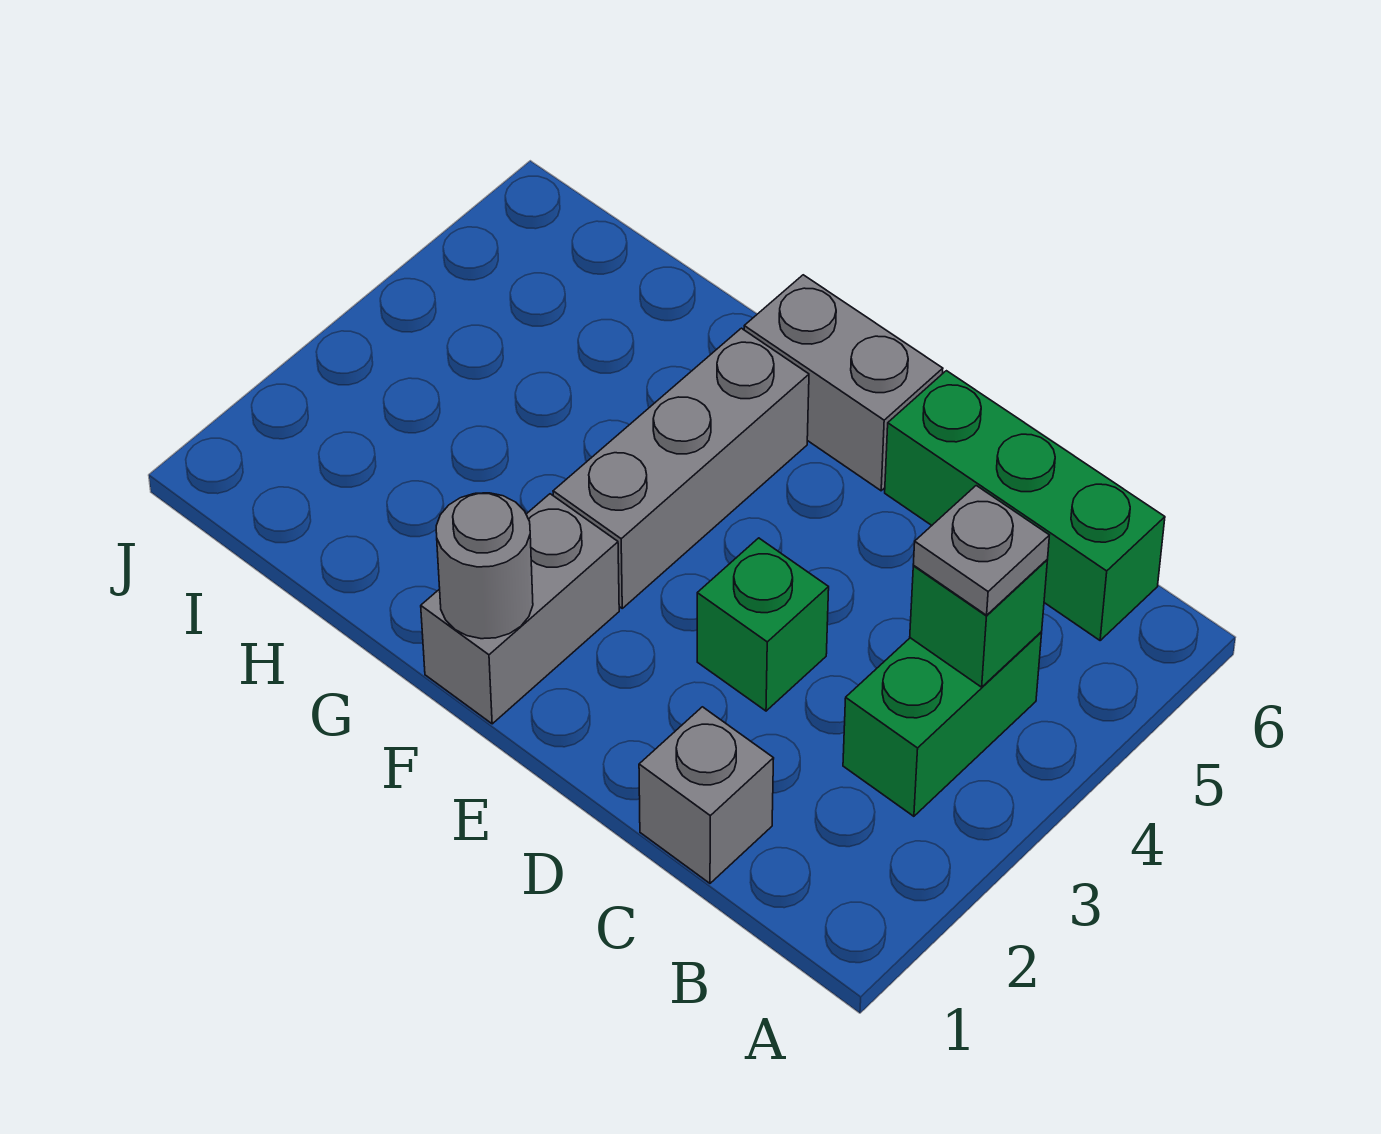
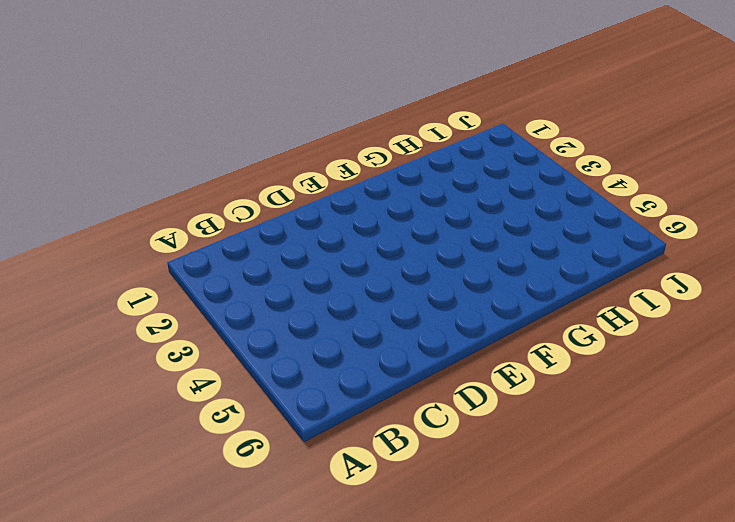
none -> green brick B3:B4 level 1
none -> green brick B6:D6 level 1

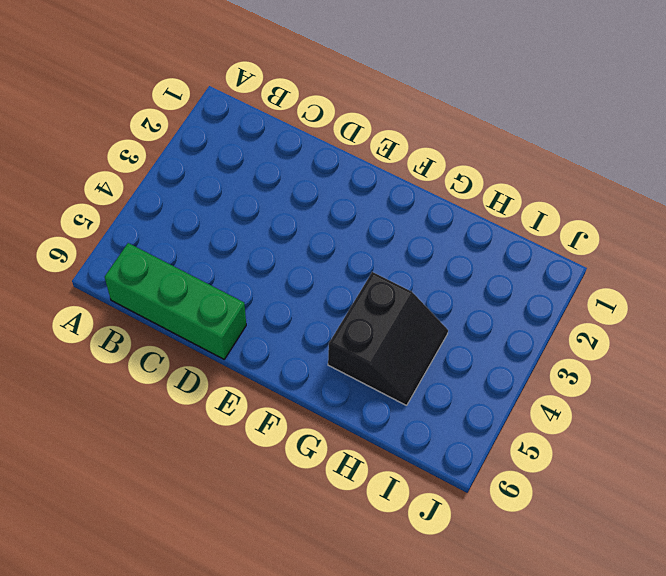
black slope G4:H5 level 1 top G -> none
none -> green brick B3:B4 level 1
none -> grey brick C1 level 1

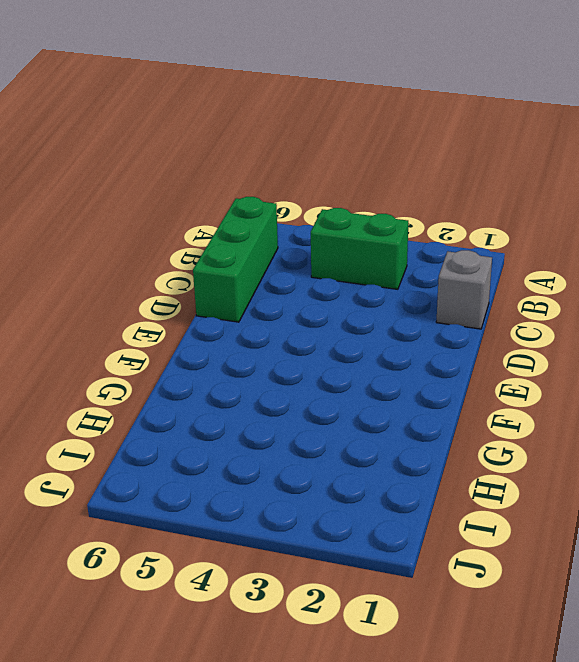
none -> green brick D3 level 1
none -> grey brick E6:F6 level 1

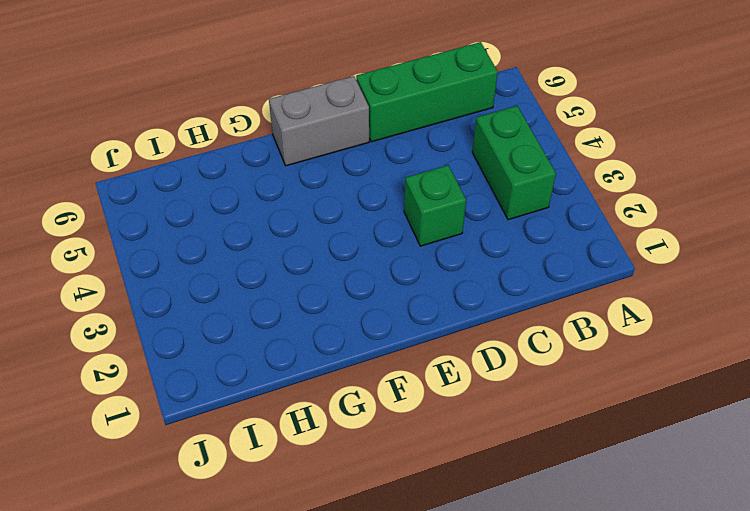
none -> grey brick C1 level 1
none -> grey brick F1:F2 level 1

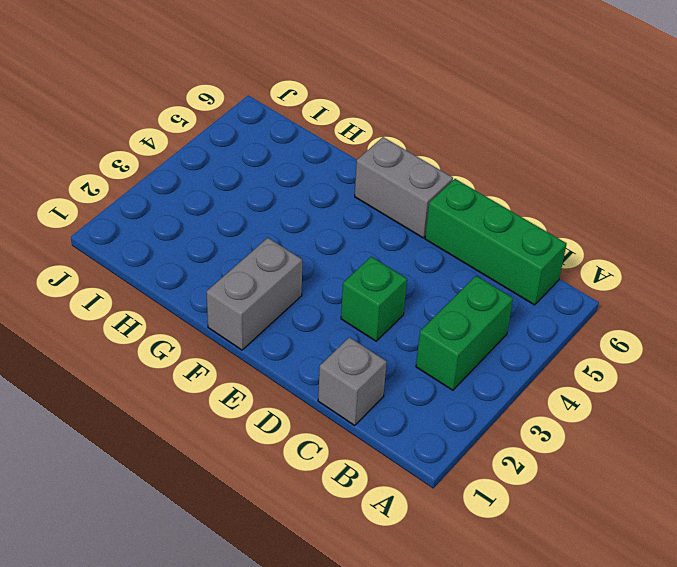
none -> grey brick F3:F5 level 1
none -> green brick B4 level 2

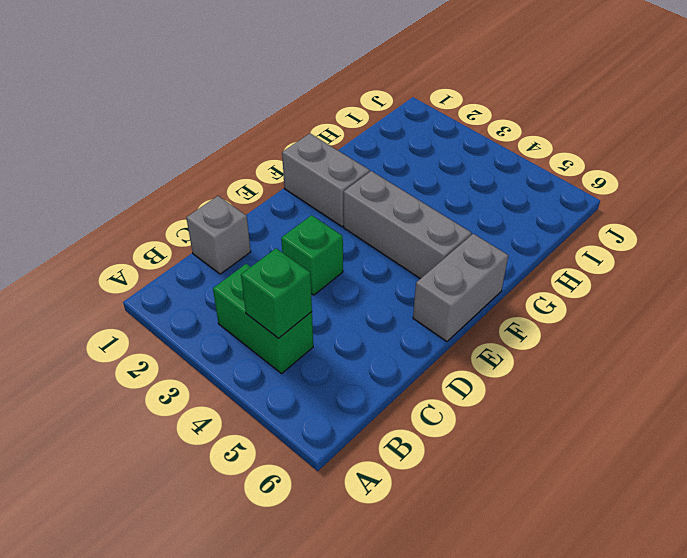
none -> green brick B6:D6 level 1
none -> grey round brick F1 level 2

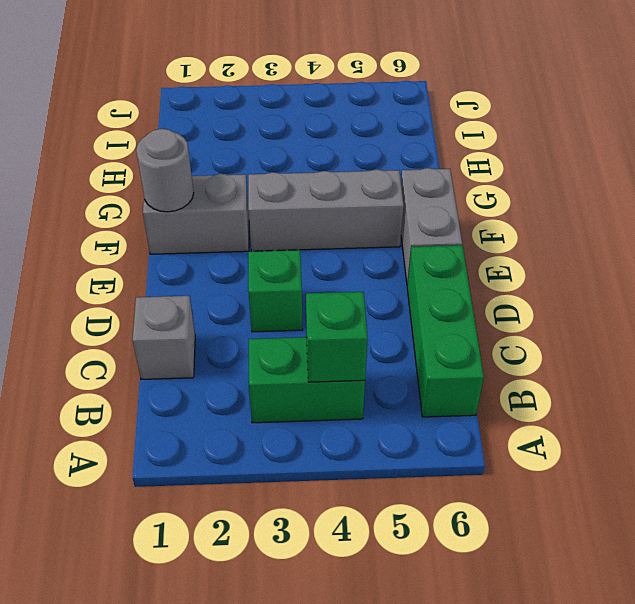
none -> grey plate B4 level 3

